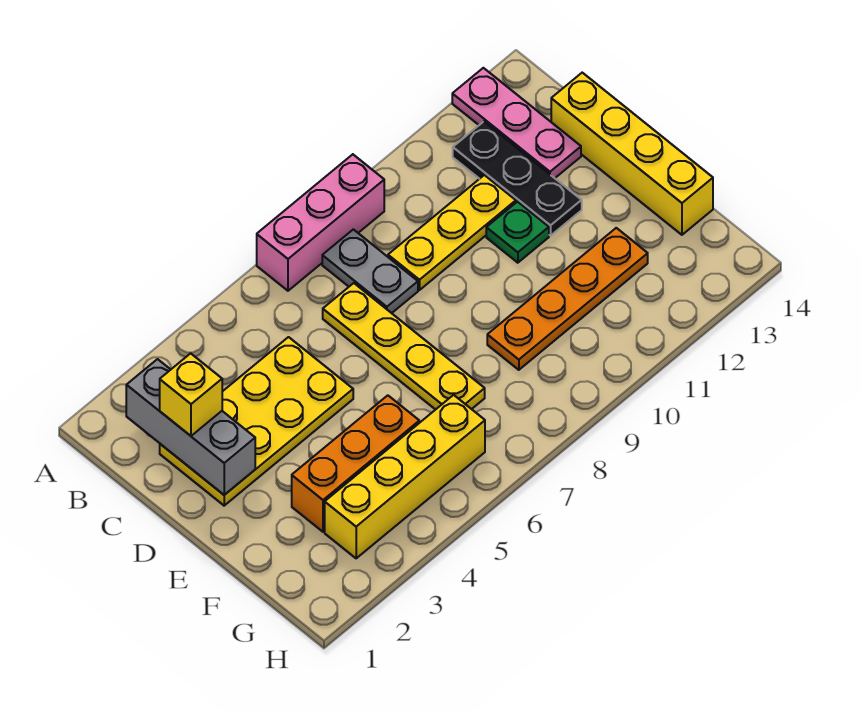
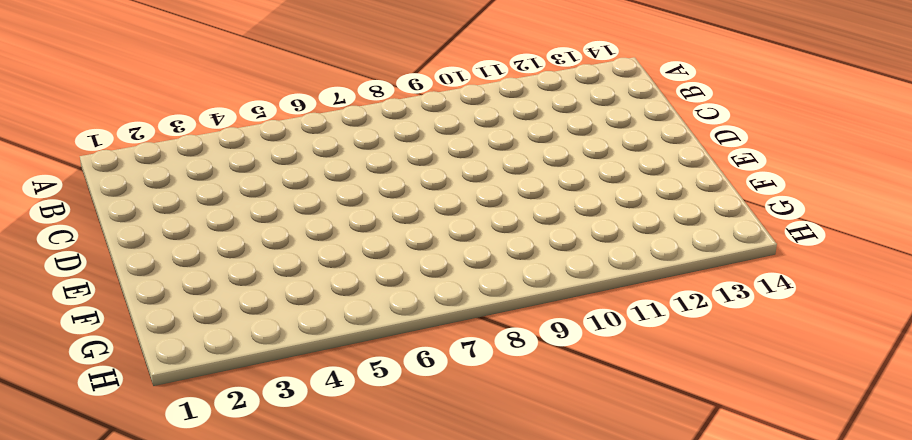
none -> pink brick A7:A9 level 1
none -> pink plate A13:C13 level 1
none -> grey plate B8:C8 level 1

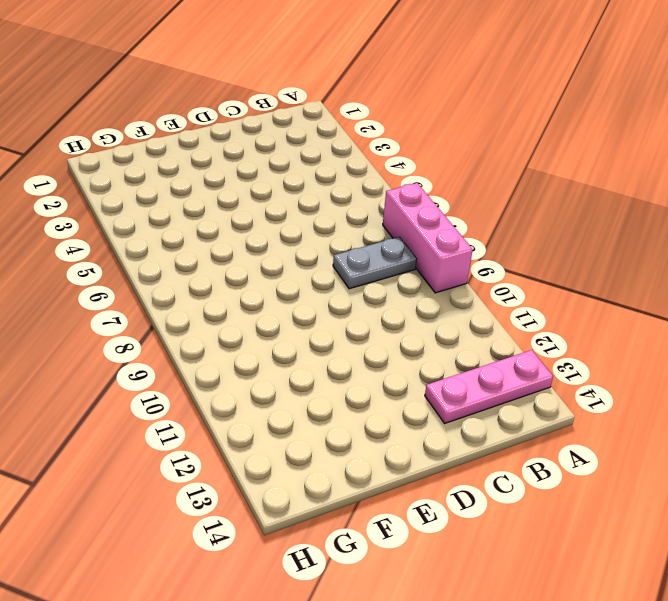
none -> black plate B12:D12 level 1
none -> yellow plate C2:D5 level 1
none -> yellow plate C7:F7 level 1

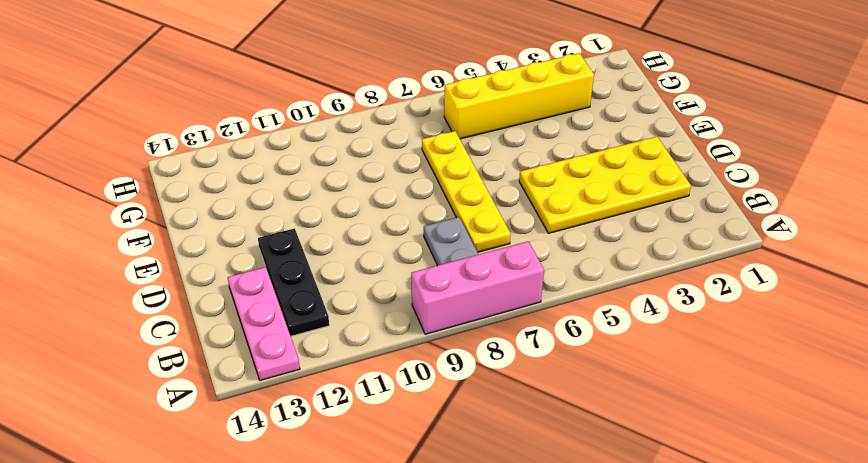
none -> yellow plate C9:C11 level 1
none -> yellow brick C14:F14 level 1
none -> green plate D11 level 1

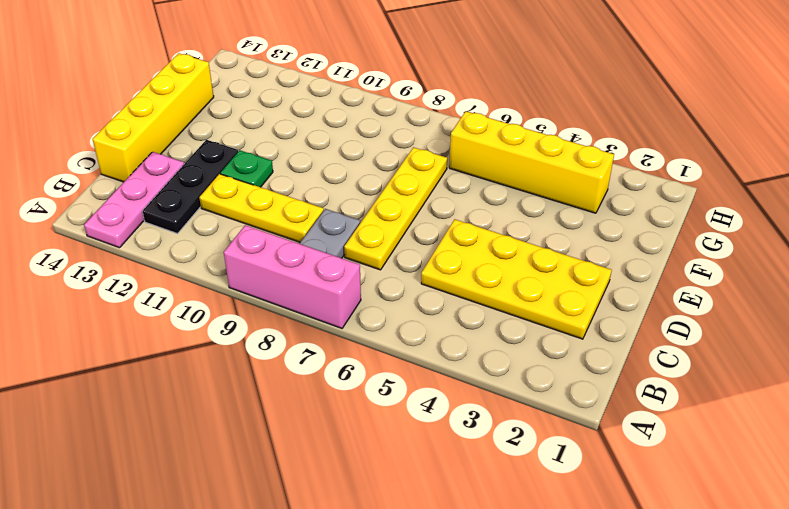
none -> orange brick F3:F5 level 1
none -> orange plate F9:F12 level 1
none -> grey brick B2:D2 level 2

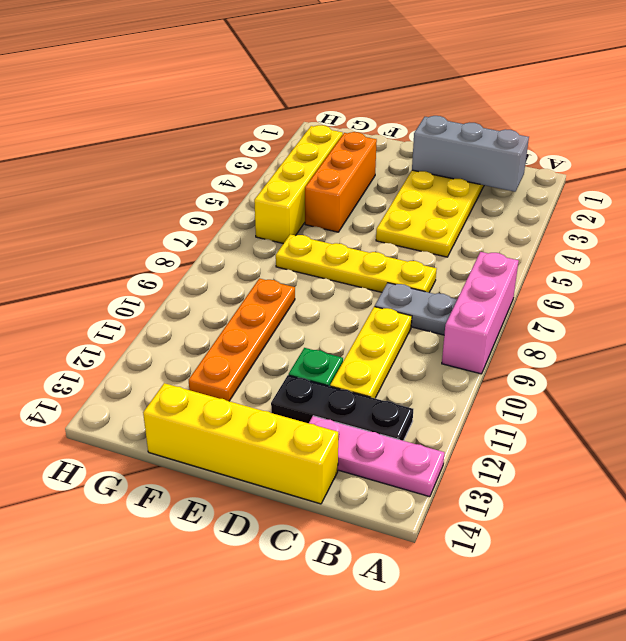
none -> yellow brick C2 level 3

